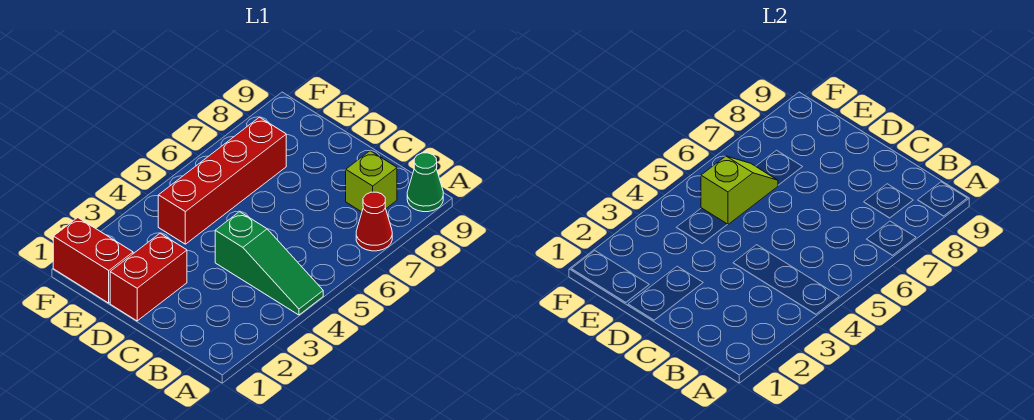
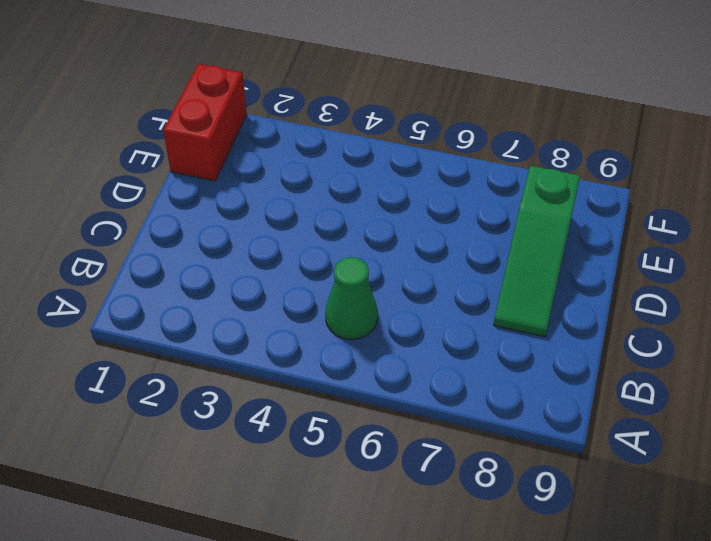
green cone B5 level 1 -> green cone A9 level 1
green slope C8:E8 level 1 top E -> green slope A4:C4 level 1 top C
none -> red cone A7 level 1
none -> lime brick B8 level 1

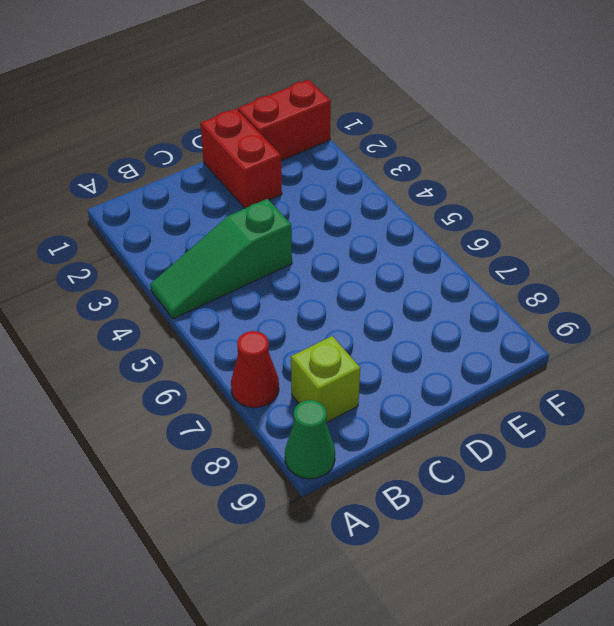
none -> red brick E4:E7 level 1
none -> lime slope E5:E6 level 2 top 5

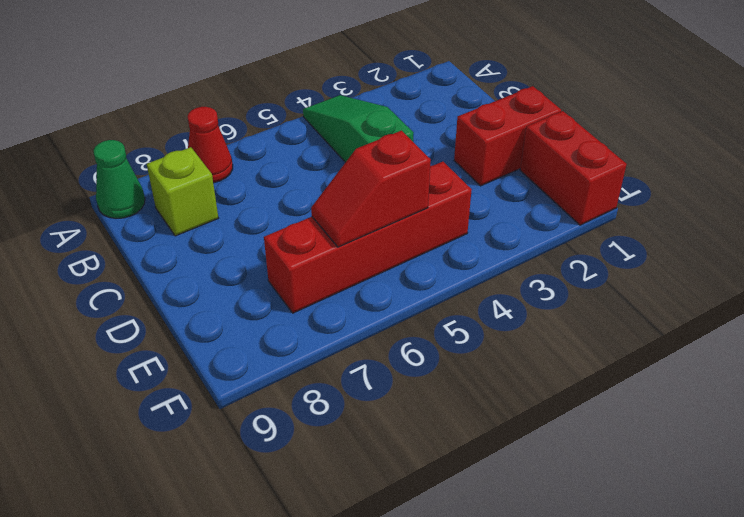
red slope E5:E6 level 2 top 5 -> lime slope E5:E6 level 2 top 5

